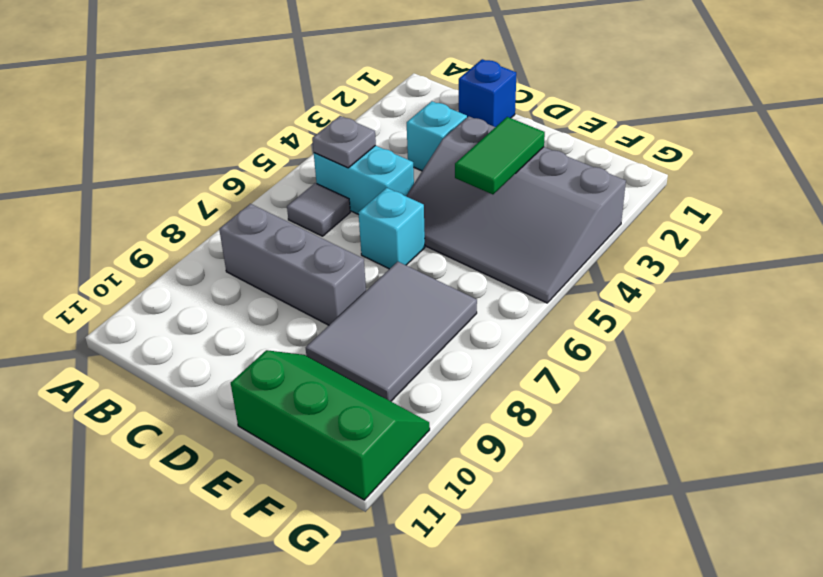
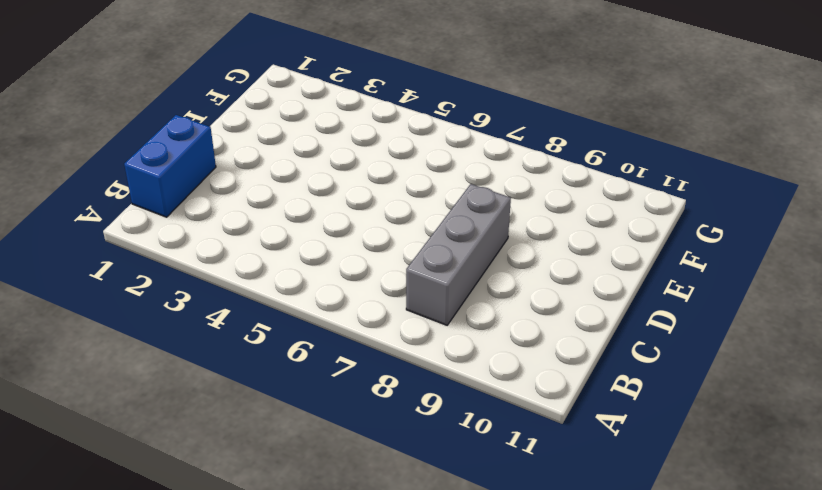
blue brick B1:C1 level 1 -> blue brick C1 level 1
none -> cyan brick B5:C5 level 1
none -> grey tile B6 level 1

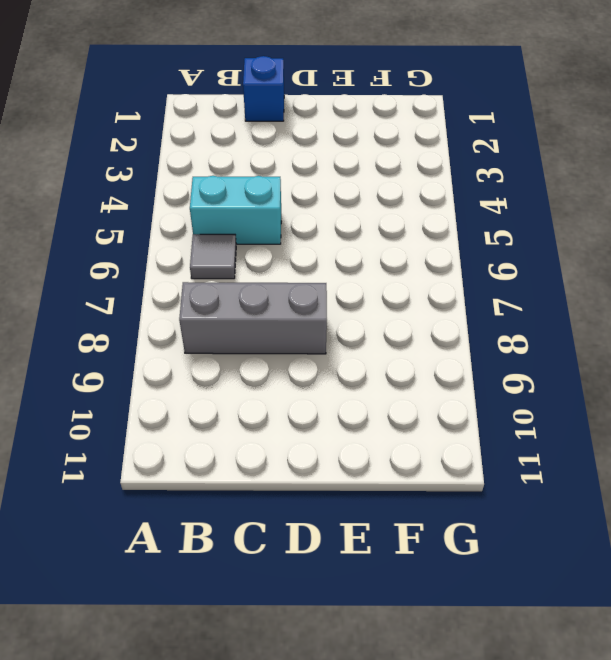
none -> cyan brick C3 level 1
none -> grey slope D3:G5 level 1 top 3

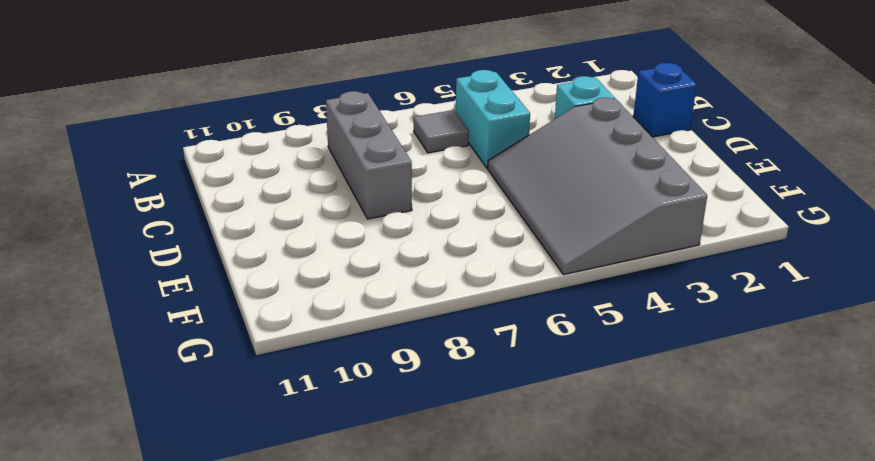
none -> cyan brick D6 level 1
none -> grey tile E7:F9 level 1

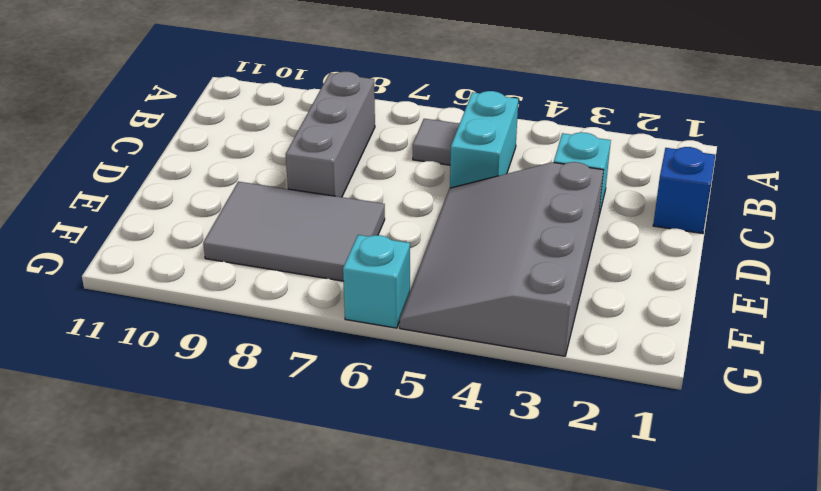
cyan brick G6 level 1 -> cyan brick D6 level 1
none -> green slope E10:G11 level 1 top 11
none -> grey plate B5 level 2

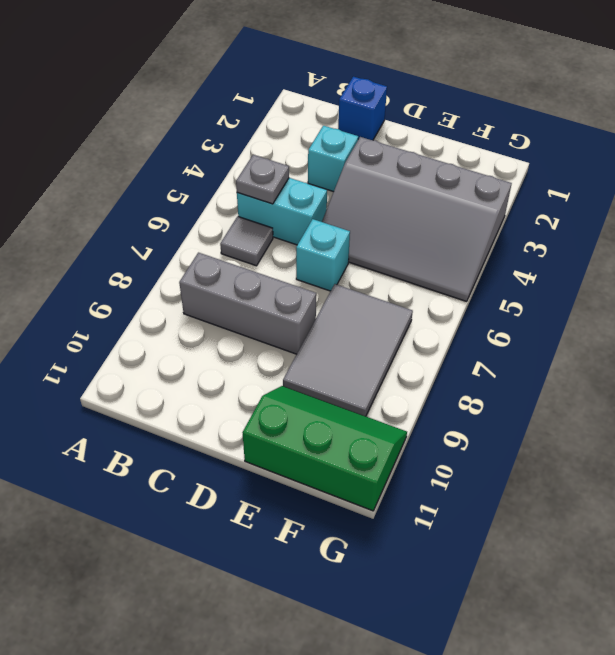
none -> green tile E3:E4 level 2

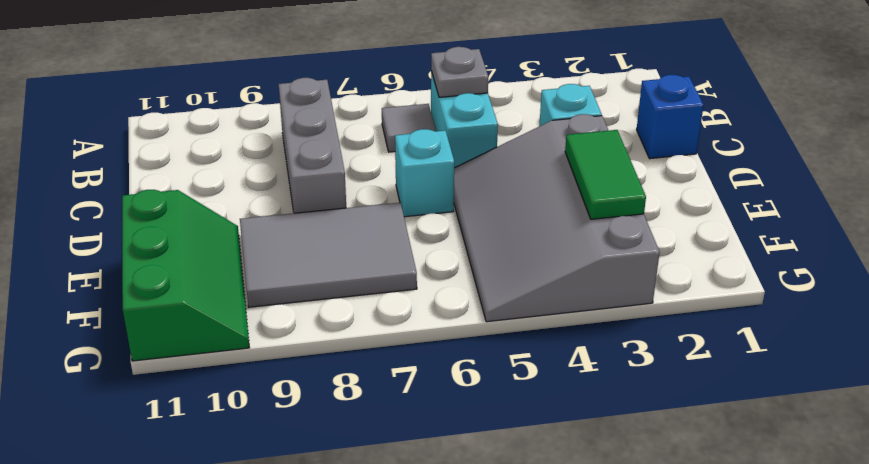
green tile E3:F3 level 2 -> green tile E3:E4 level 2

